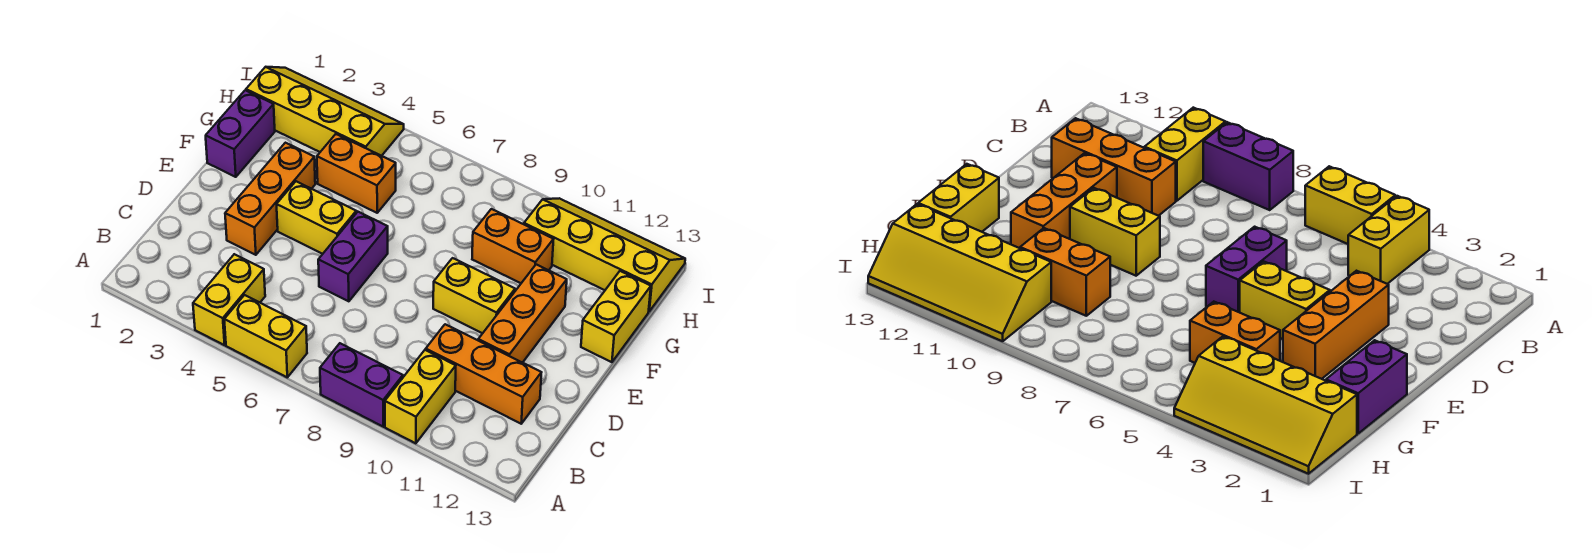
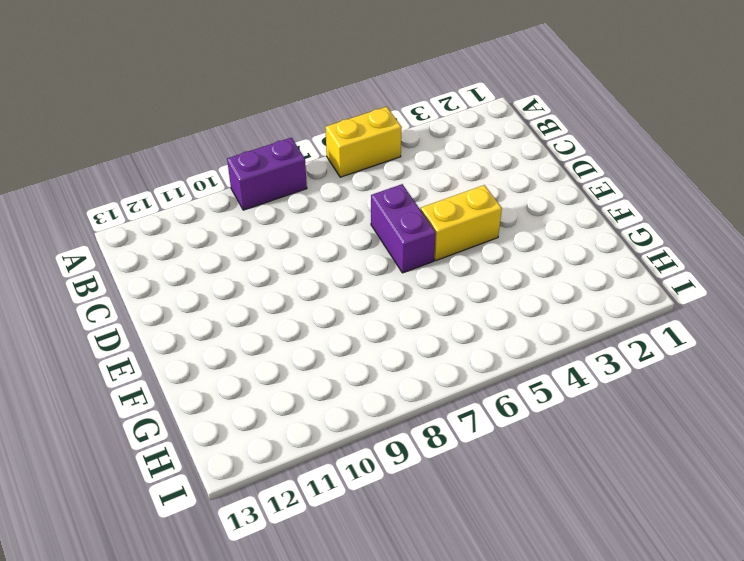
none -> yellow brick A4:B4 level 1
none -> yellow brick A10:B10 level 1
none -> orange brick C10:C12 level 1

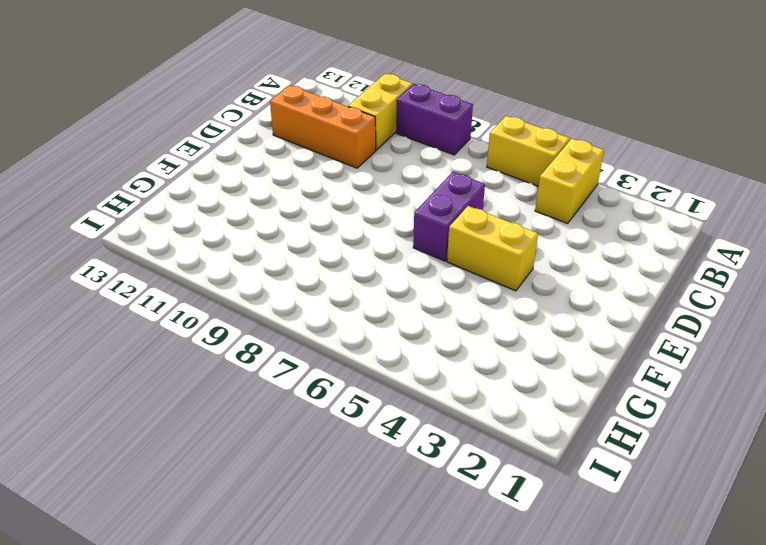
none -> orange brick D3:F3 level 1
none -> orange brick D11:F11 level 1
none -> yellow brick E9:E10 level 1

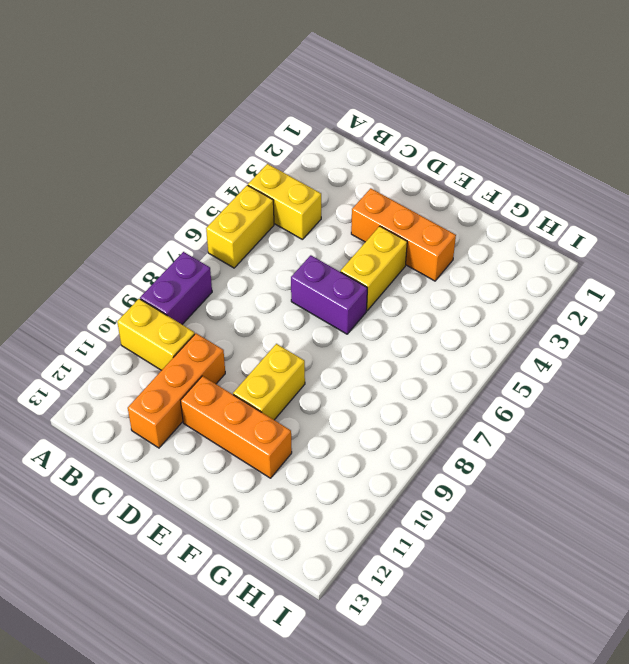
none -> purple brick F1:G1 level 1
none -> yellow brick F13:G13 level 1
none -> orange brick G4:G5 level 1

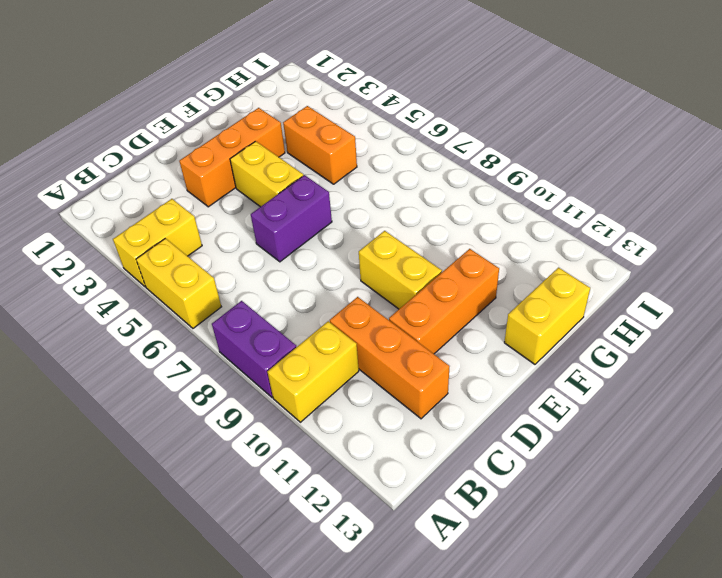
none -> purple brick F1:G1 level 1
none -> orange brick G9:G10 level 1
none -> yellow slope H1:I4 level 1 top H

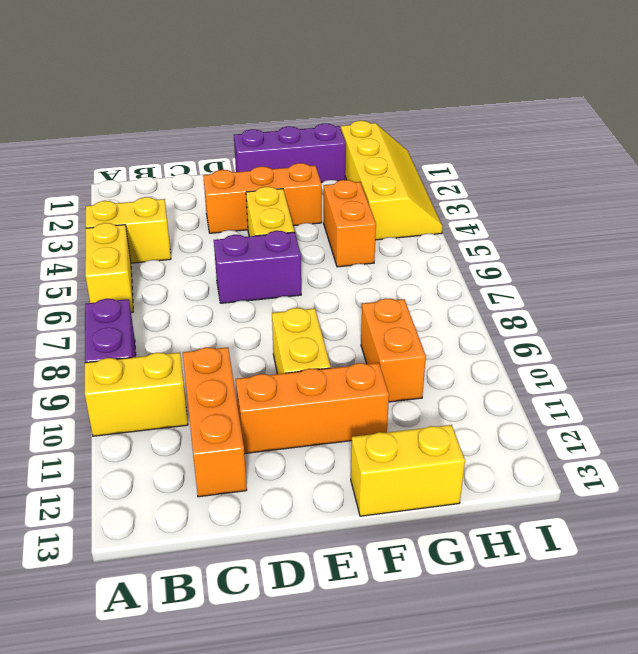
purple brick E1:G1 level 1 -> purple brick F1:G1 level 1
none -> yellow slope H10:I13 level 1 top H

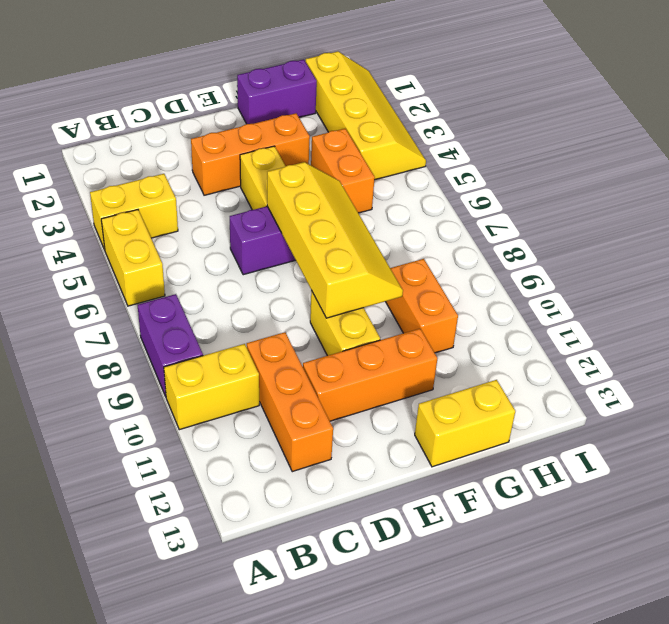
yellow slope E6:F9 level 2 top E -> yellow slope H10:I13 level 1 top H

